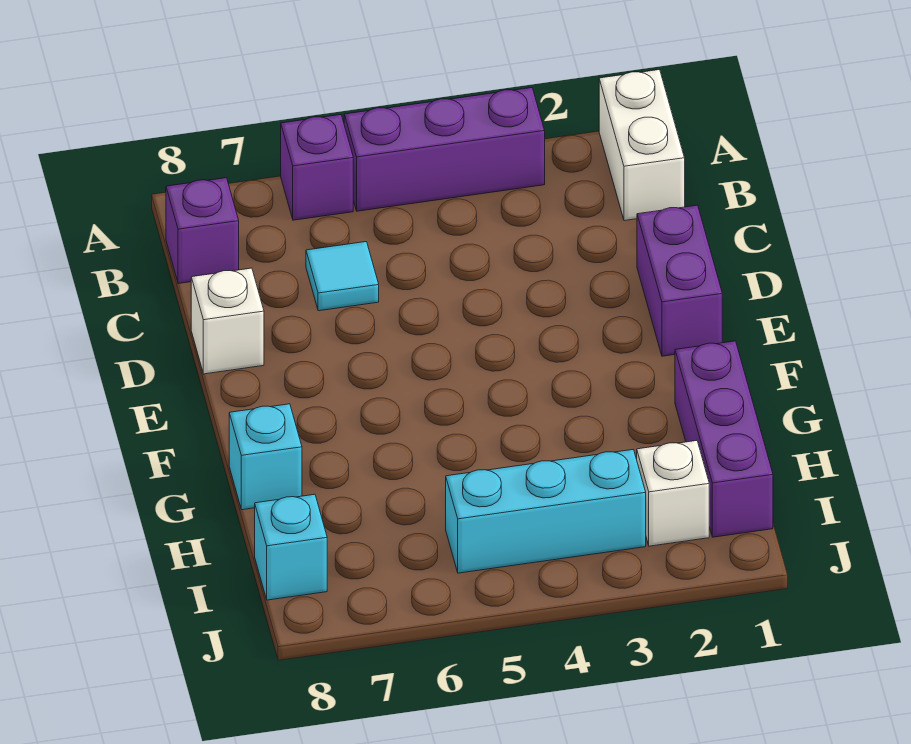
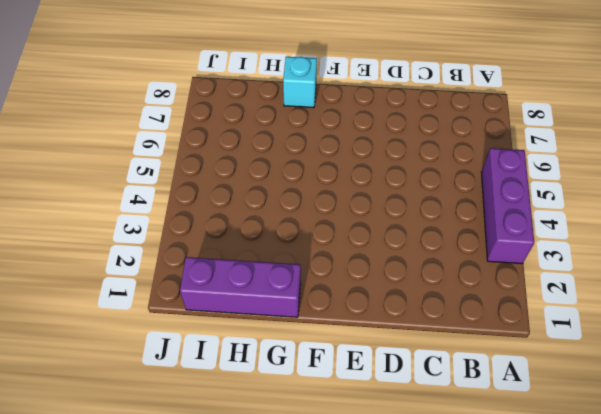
none -> white brick A1:B1 level 1
none -> purple brick A6 level 1
none -> purple brick B8 level 1

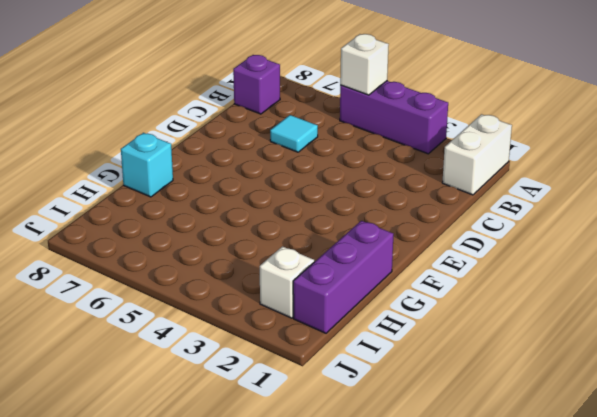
white brick A5 level 2 -> white brick D8 level 1
none -> purple brick A6 level 1
none -> purple brick D1:E1 level 1
none -> cyan brick I3:I5 level 1

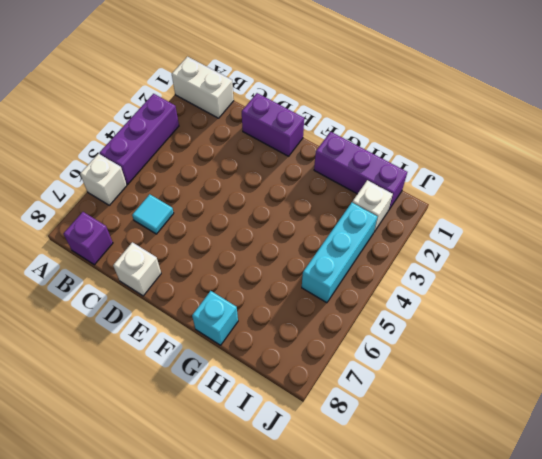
white brick A6 level 1 -> purple brick A6 level 1
none -> cyan brick I8 level 1

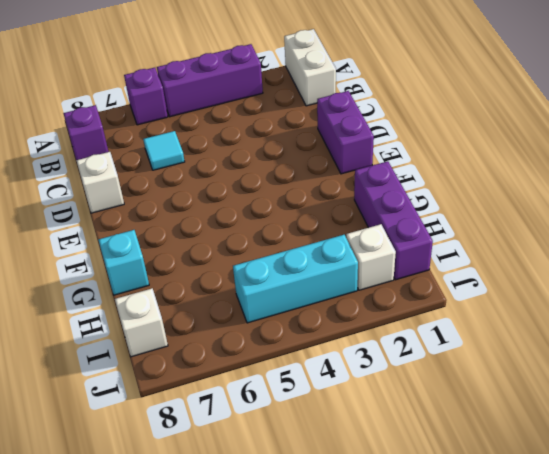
white brick I8 level 1 -> cyan brick I8 level 1

